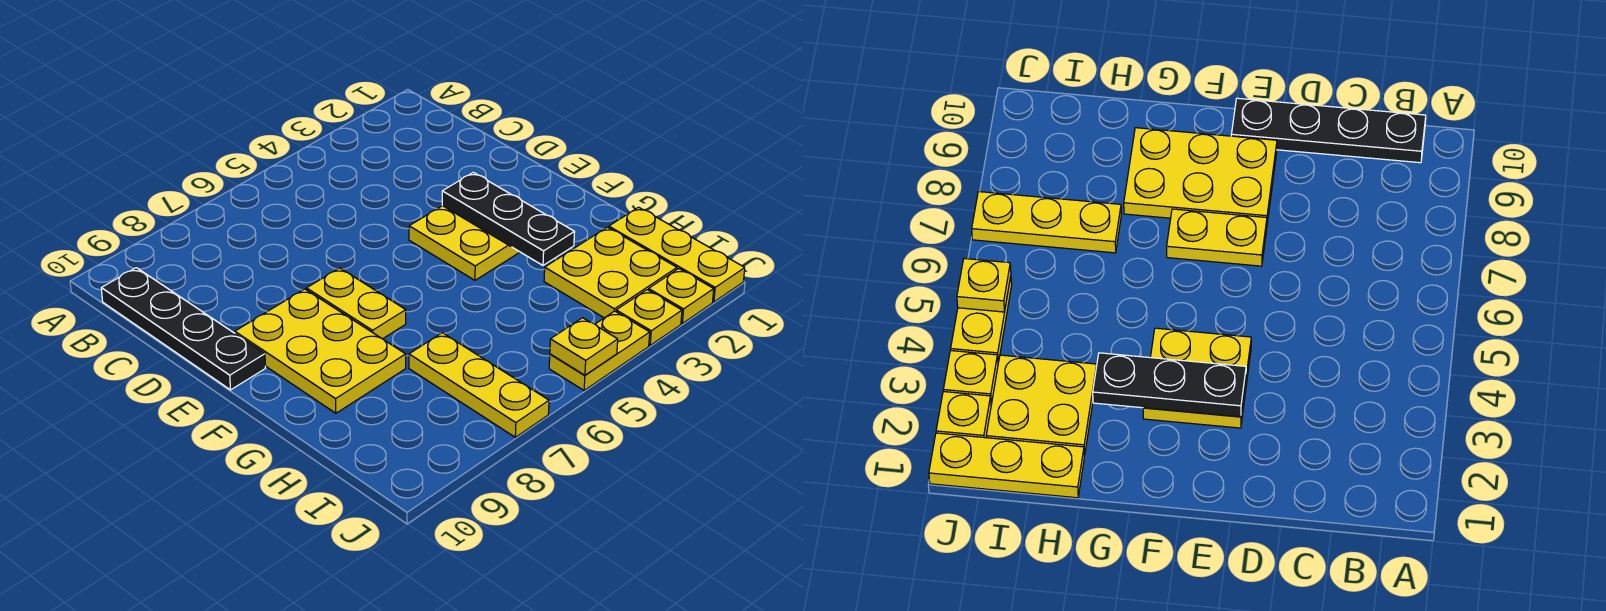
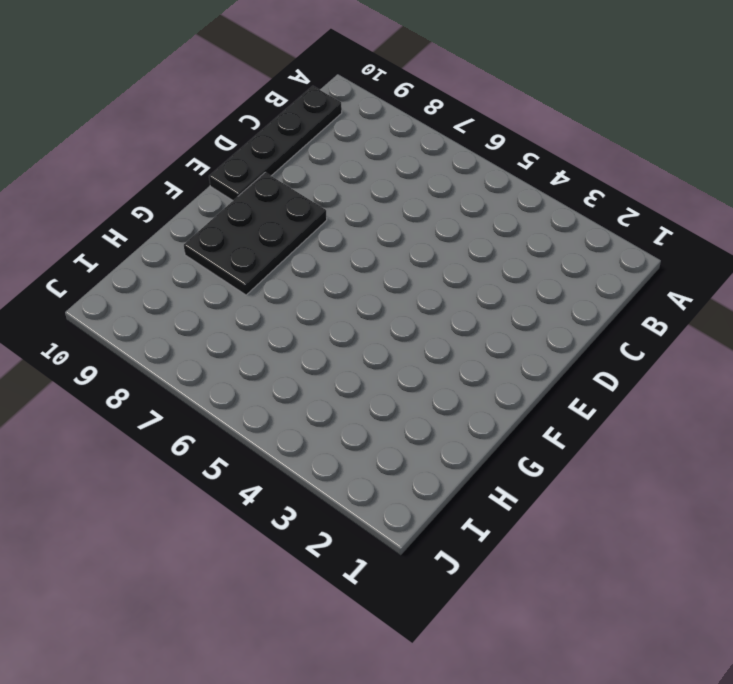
black plate E8:G9 level 1 -> yellow plate E8:G9 level 1
none -> yellow plate E3:F4 level 1
none -> yellow plate E7:F7 level 1
none -> yellow plate H1:J1 level 1

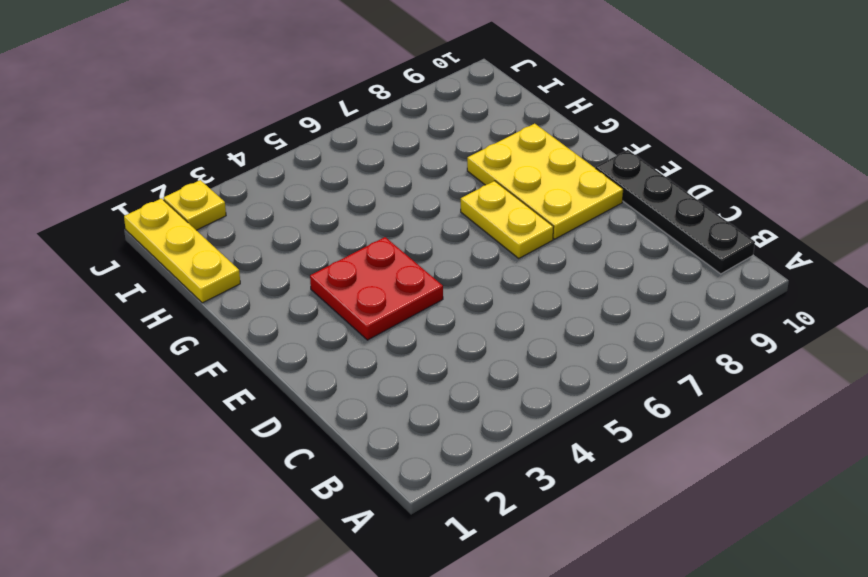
red plate E3:F4 level 1 -> yellow plate E3:F4 level 1
none -> yellow plate H2:I3 level 1
none -> yellow plate H7:J7 level 1
none -> yellow plate J3 level 1

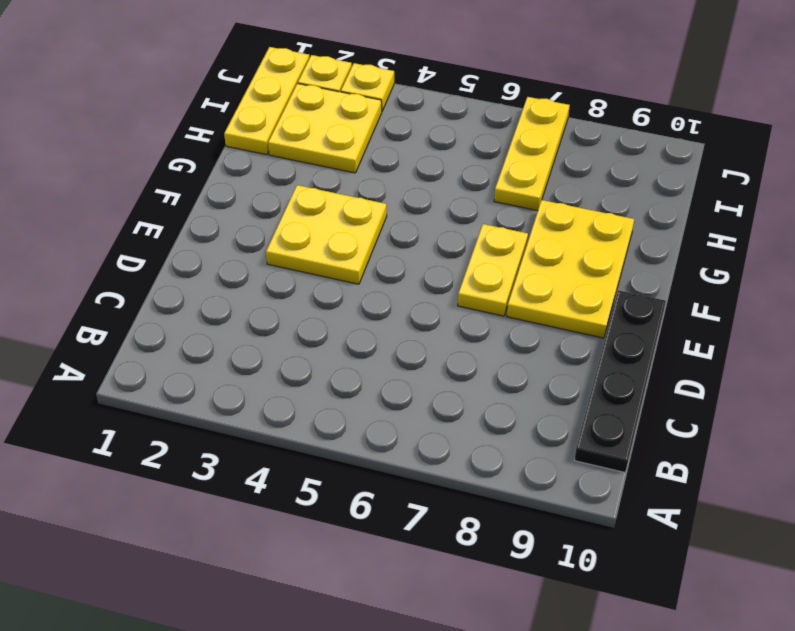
none -> yellow plate J4:J5 level 1
none -> black plate E3:G3 level 2
none -> yellow plate J5 level 2

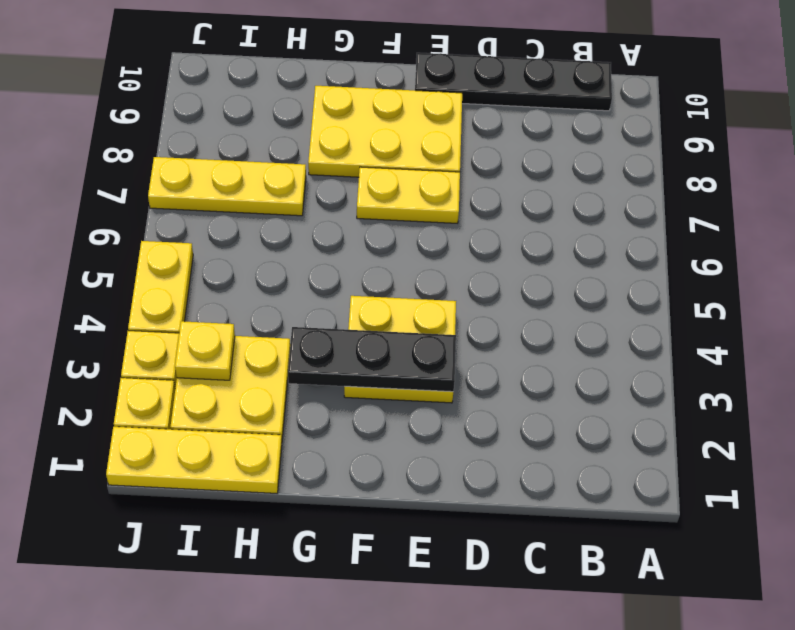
yellow plate I3 level 2 -> yellow plate J5 level 2

